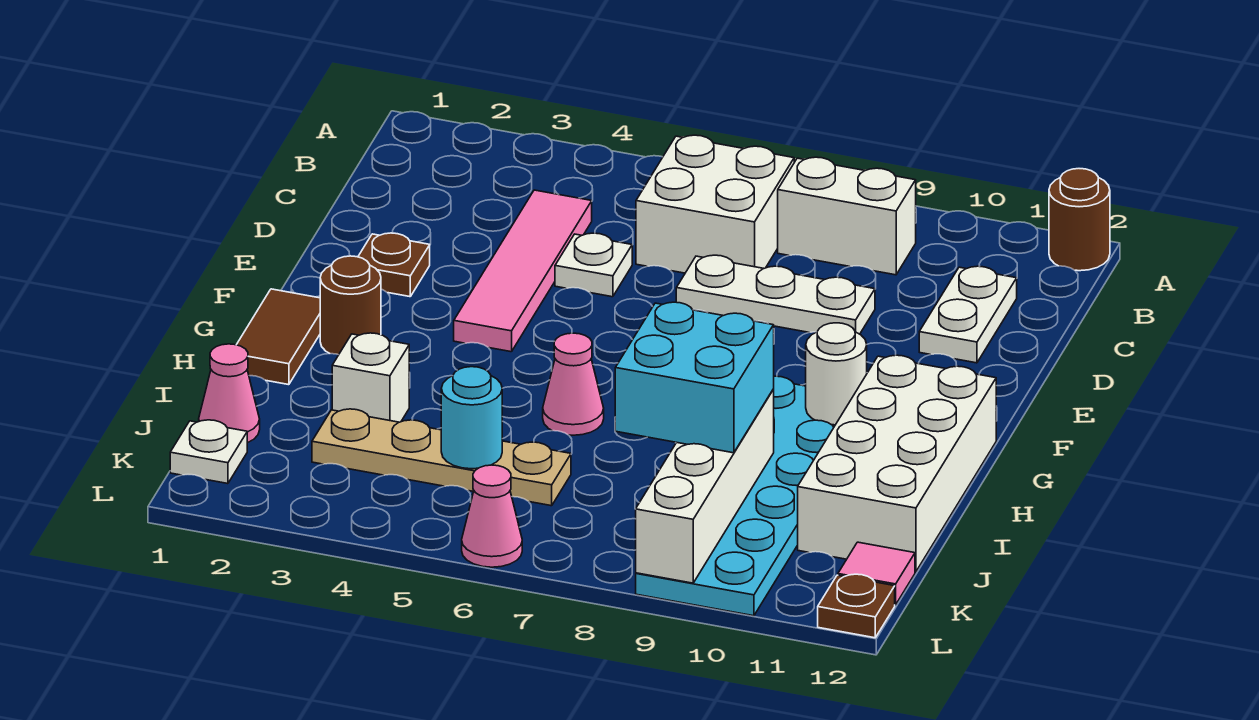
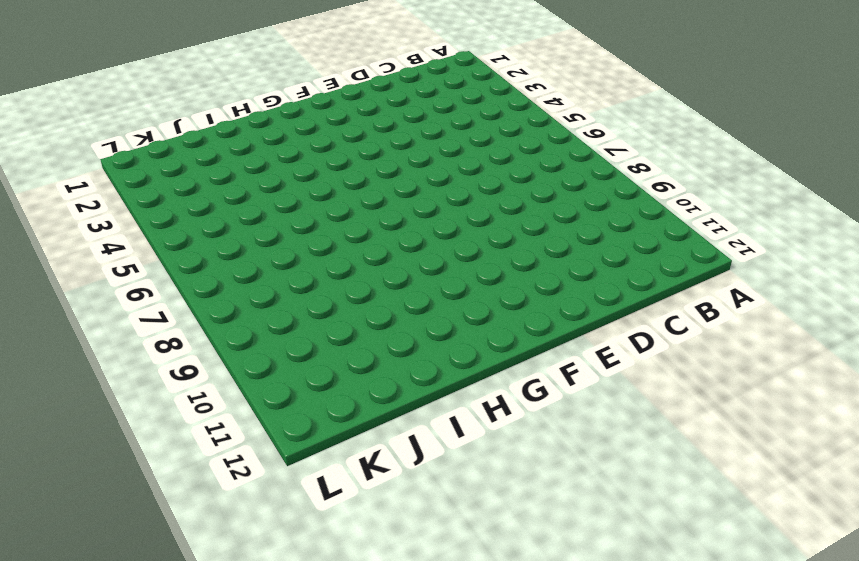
none -> brown round brick A12 level 1
none -> white brick B6:C7 level 1
none -> white brick B8:B9 level 1

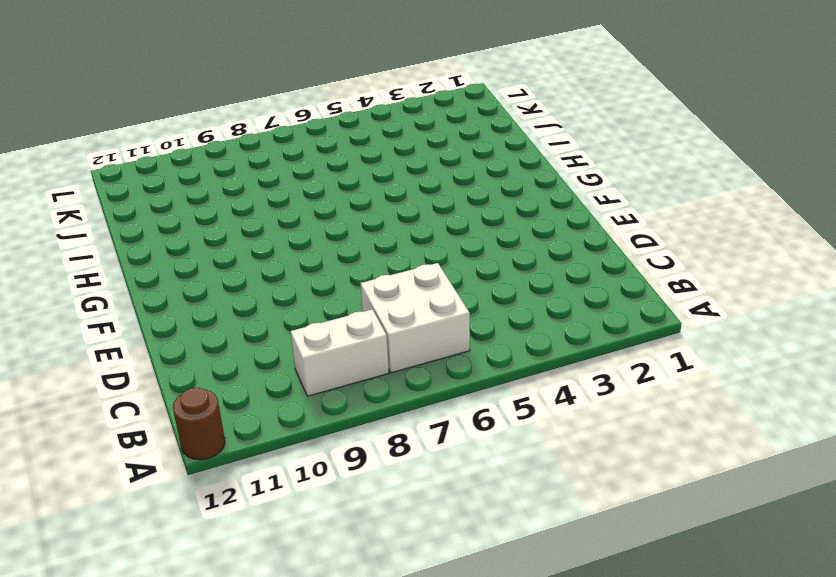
none -> pink tile C4:F4 level 1
none -> white plate C11:D11 level 1
none -> white plate D5 level 1

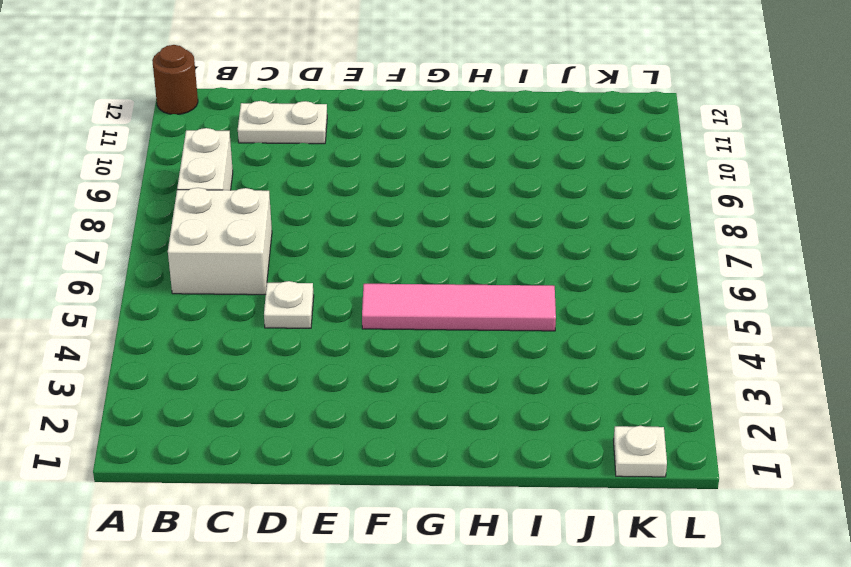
pink tile F5:I5 level 1 -> pink tile C4:F4 level 1
none -> white plate D7:D9 level 1
none -> brown plate E2 level 1
none -> brown tile G1:H1 level 1

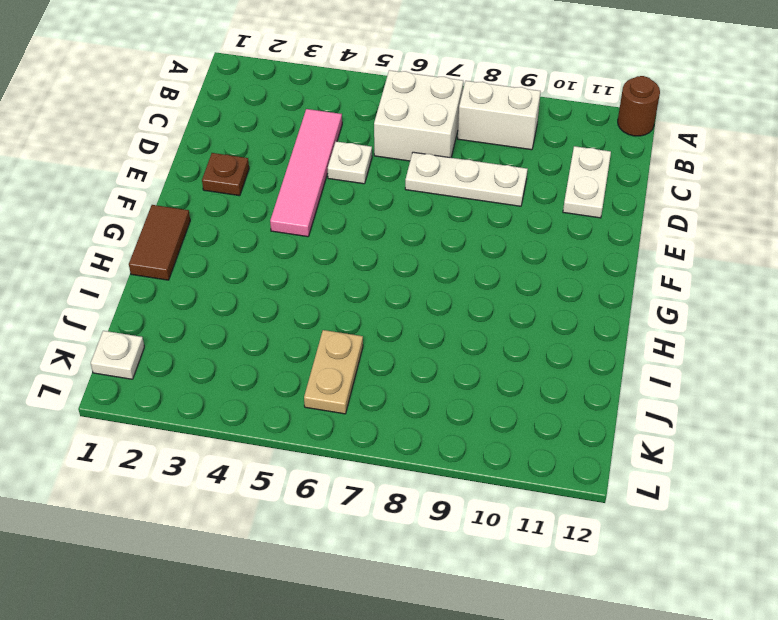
tan plate J6:K6 level 1 -> tan plate J3:J6 level 1
none -> brown round brick G2 level 1
none -> cyan plate G9:L10 level 1
none -> white brick G11:J12 level 1

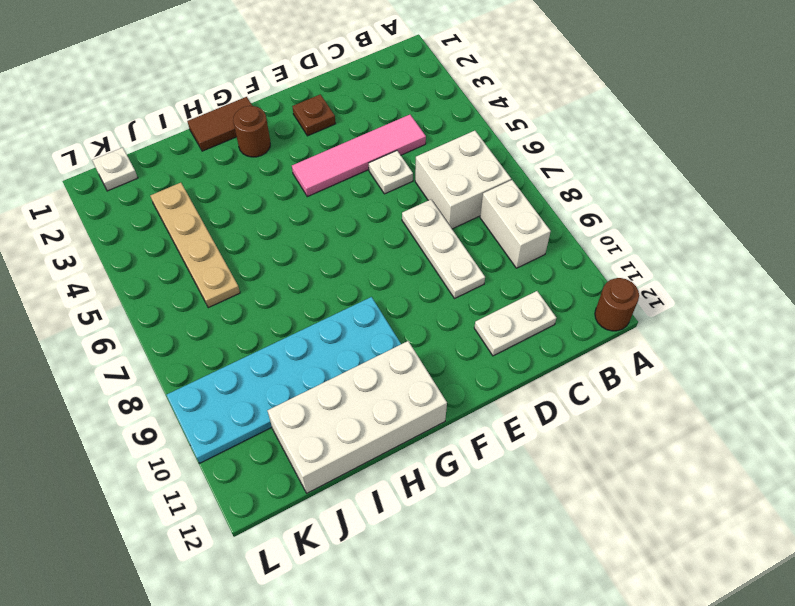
none -> pink cone H6 level 1
none -> white brick I3 level 1
none -> pink cone J1 level 1

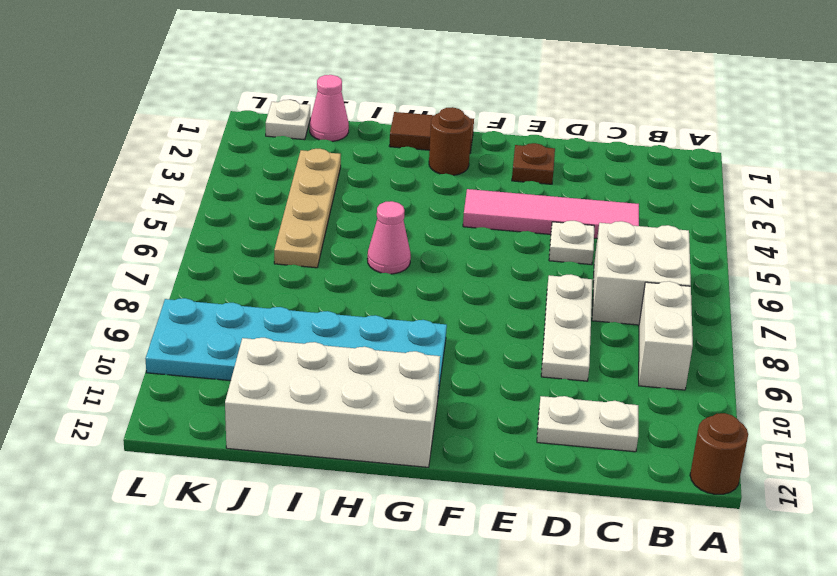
none -> white brick I3 level 1
none -> pink tile K12 level 1
none -> pink cone L6 level 1

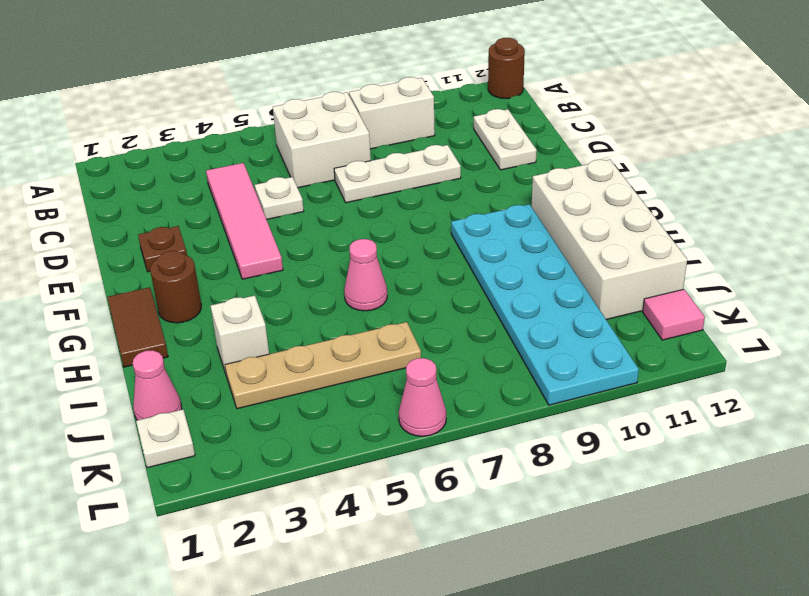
none -> brown plate L12 level 1
none -> white round brick G10 level 2
none -> white brick I9:L9 level 2

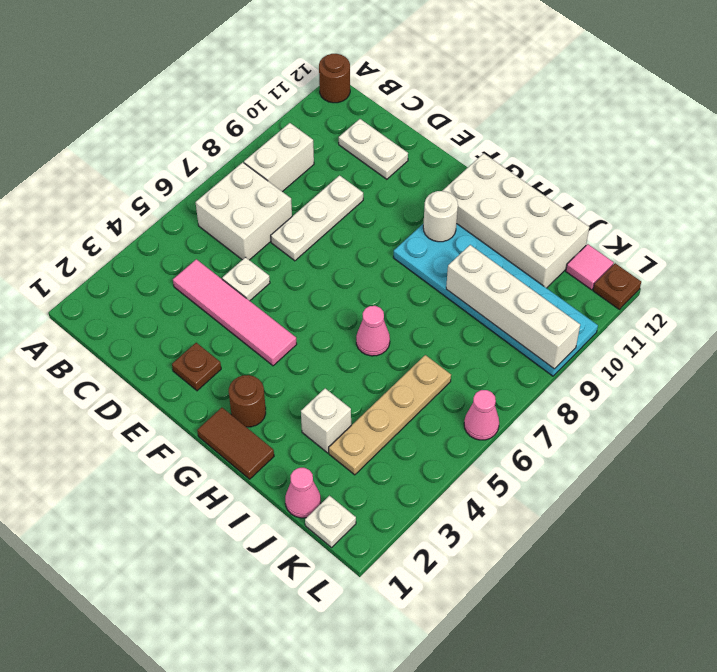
none -> cyan round brick J5 level 2
none -> cyan brick I8:J9 level 3

